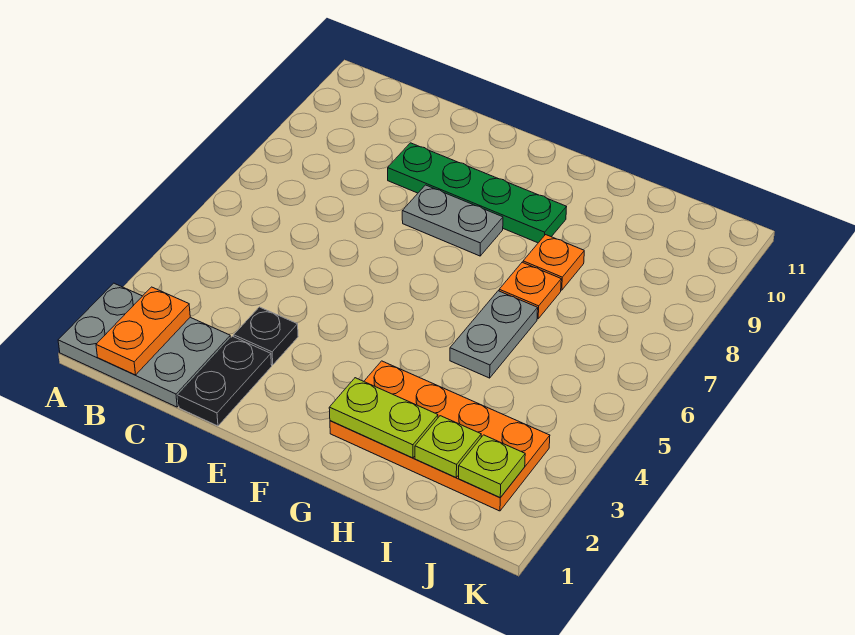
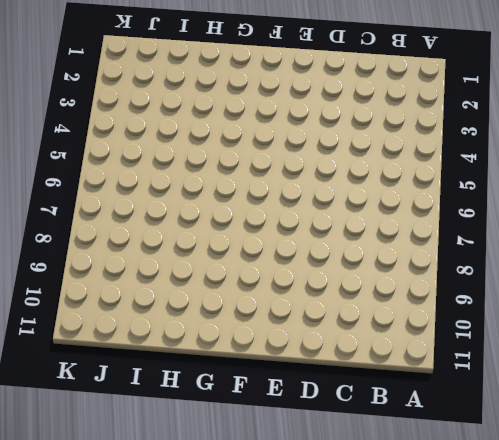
none -> grey plate A1:C2 level 1
none -> black plate D1:D2 level 1
none -> black plate D3 level 1

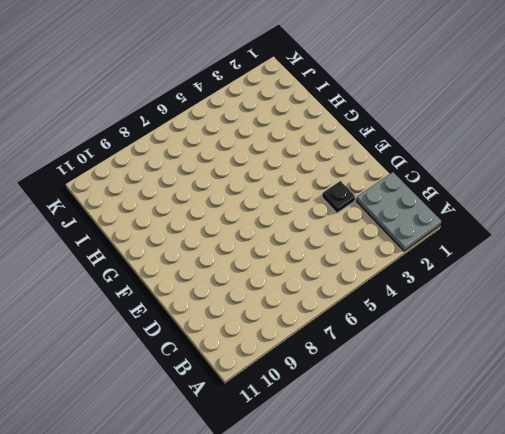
none -> black plate D1:D2 level 1
none -> green plate D9:G9 level 1
none -> grey plate E8:F8 level 1

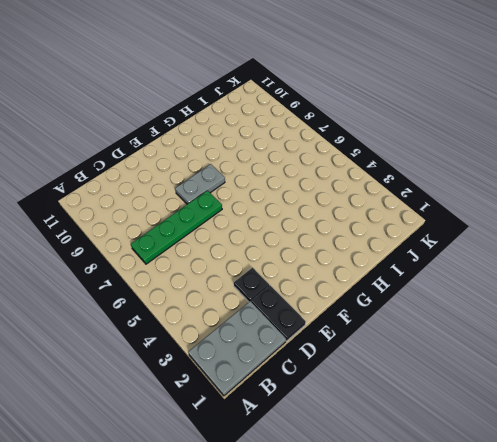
green plate B7:E7 level 1 -> green plate D9:G9 level 1
none -> orange plate G2:J3 level 1
none -> grey plate H5:H6 level 1
none -> orange plate H7 level 1

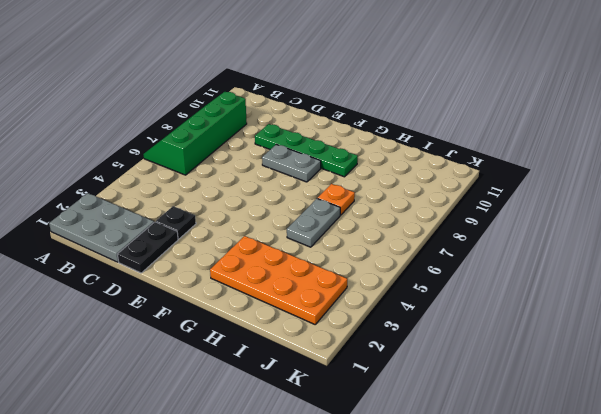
green slope A6:B9 level 1 top B -> none
none -> orange plate H8 level 1
none -> orange plate B1:B2 level 2
none -> lime plate G2:H2 level 2

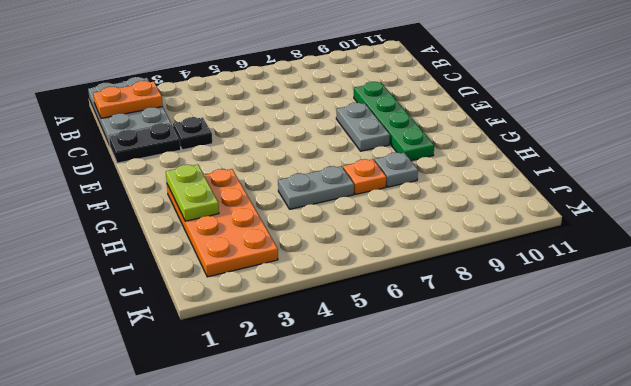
grey plate H8 level 1 -> orange plate H8 level 1
none -> lime plate I2 level 2
none -> lime plate J2 level 2

